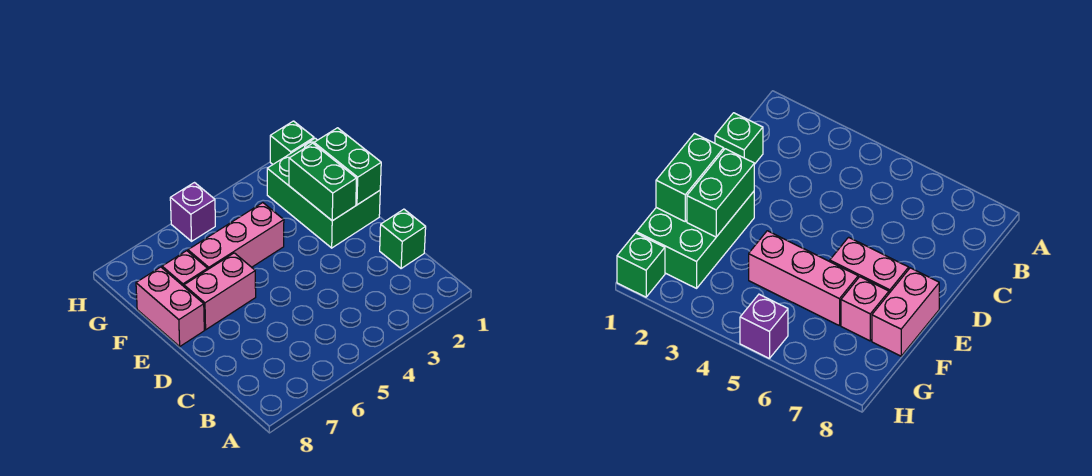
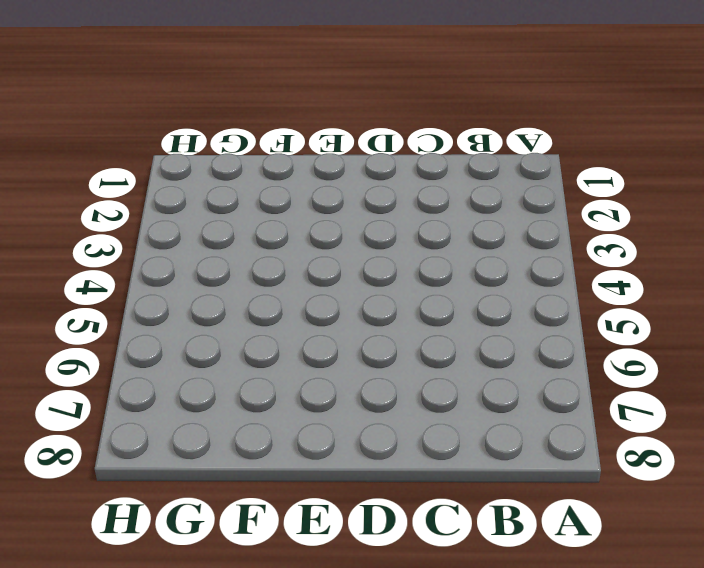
none -> green brick C1 level 1
none -> green brick E1:G2 level 1

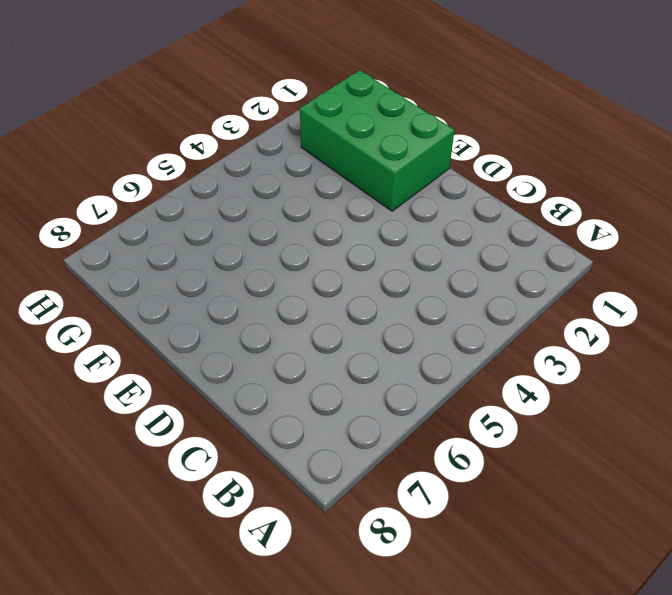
none -> green brick C1 level 1
none -> pink brick E6:E7 level 1

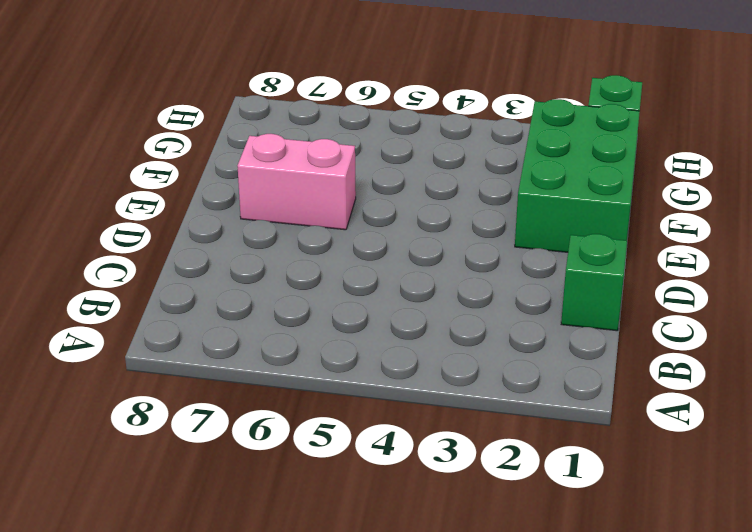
none -> pink brick E8:F8 level 1
none -> pink brick F4:F6 level 1

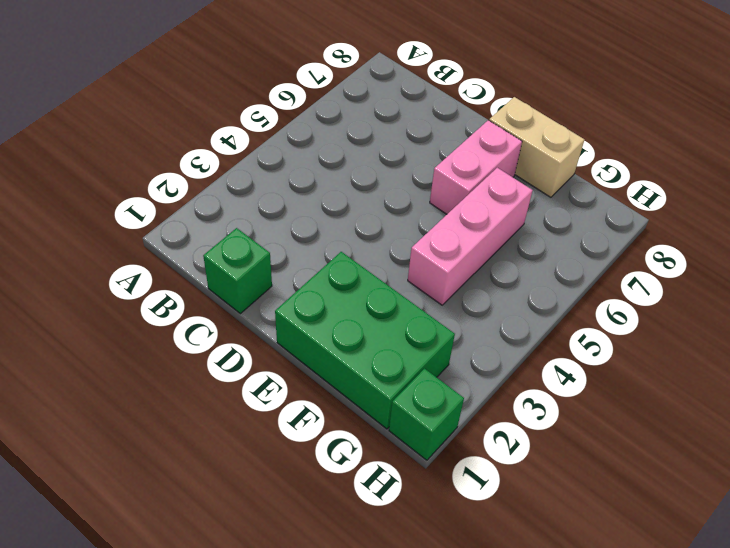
tan brick E8:F8 level 1 -> pink brick E8:F8 level 1
none -> pink brick F7 level 1
none -> purple brick H5 level 1

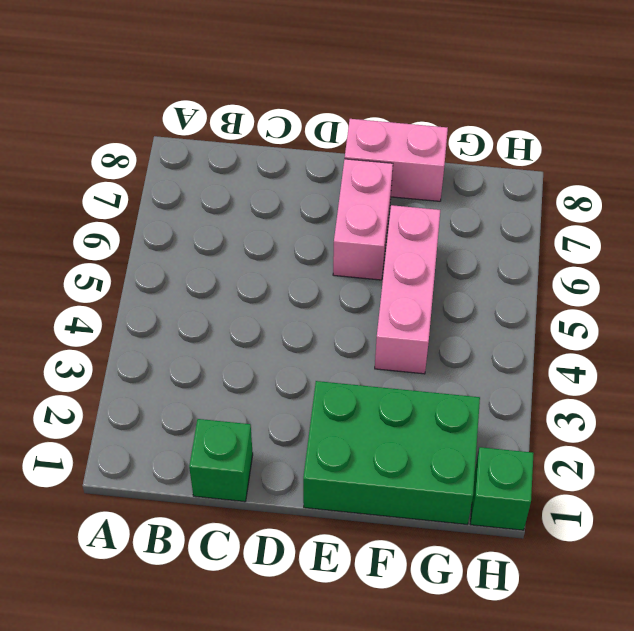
none -> pink brick F7 level 1
none -> purple brick H5 level 1

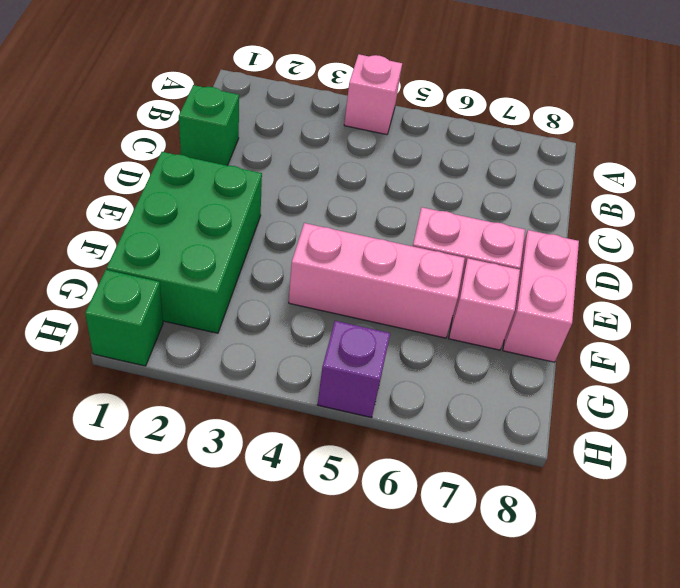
pink brick A4 level 1 -> none
none -> green brick E1:F1 level 2
none -> green brick E2:F2 level 2

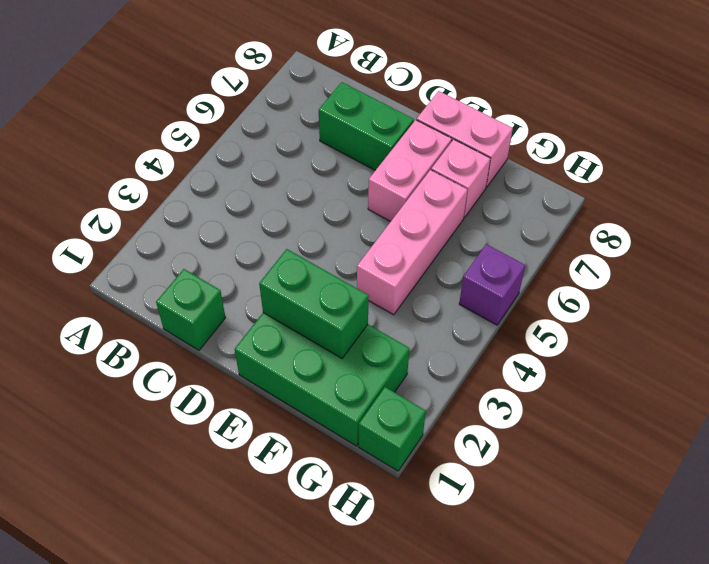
green brick C7:D7 level 1 -> green brick E1:F1 level 2

